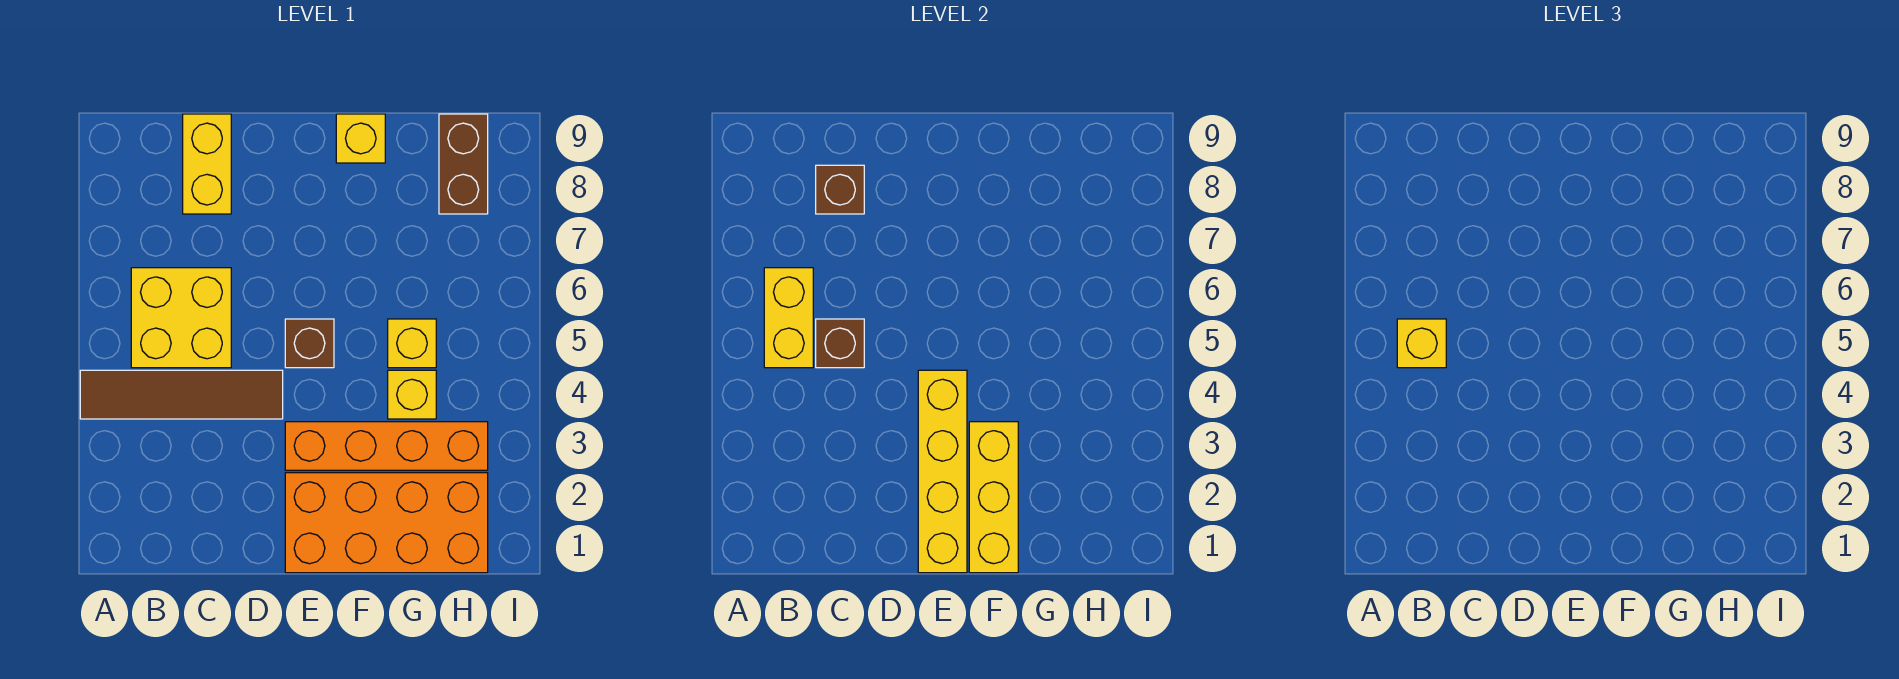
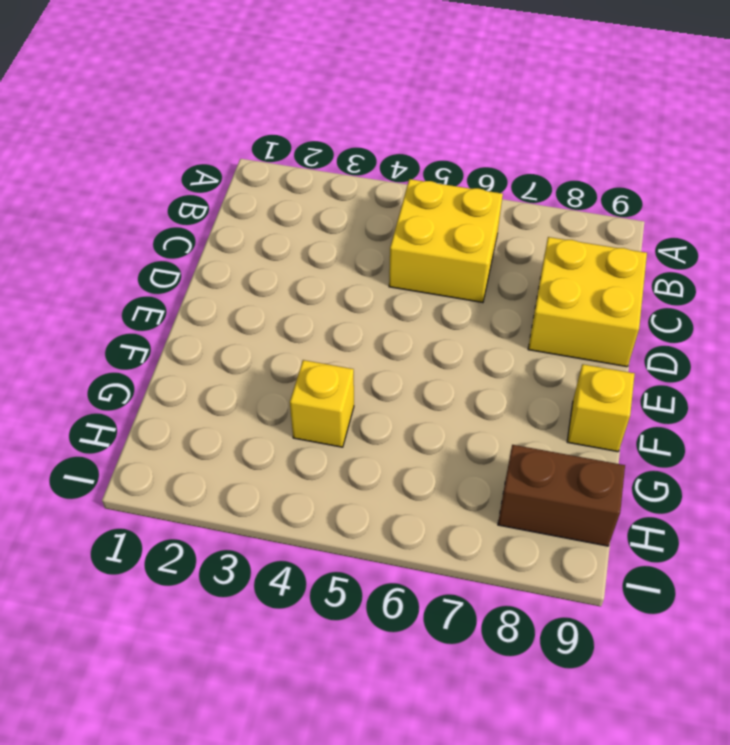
yellow brick C8:D9 level 1 -> yellow brick C8:C9 level 1
none -> brown tile A4:D4 level 1
none -> orange brick E1:H2 level 1
none -> orange brick E3:H3 level 1

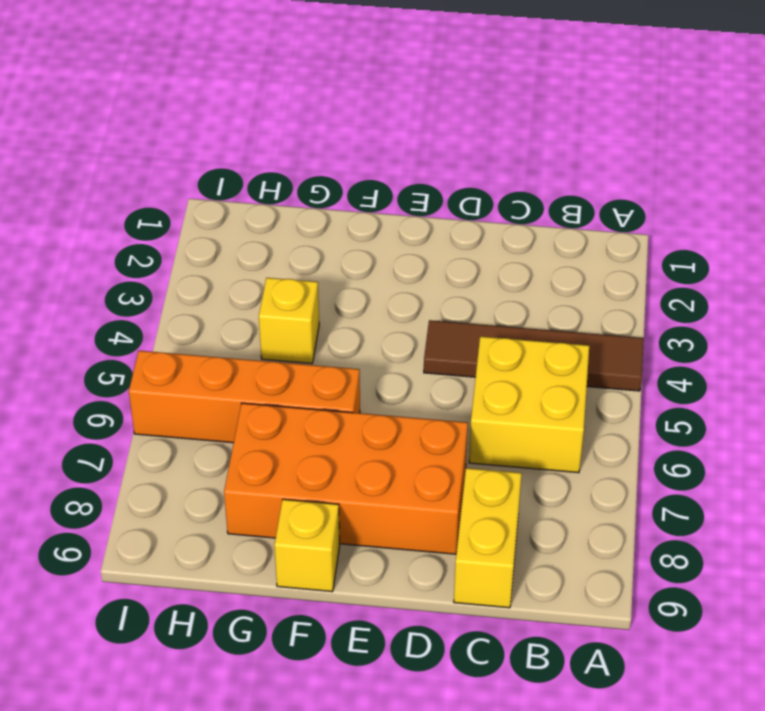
orange brick D7:G8 level 1 -> orange brick E1:H2 level 1
orange brick F6:I6 level 1 -> orange brick E3:H3 level 1
none -> brown brick E5 level 1
none -> yellow brick G5 level 1
none -> brown brick H8:H9 level 1

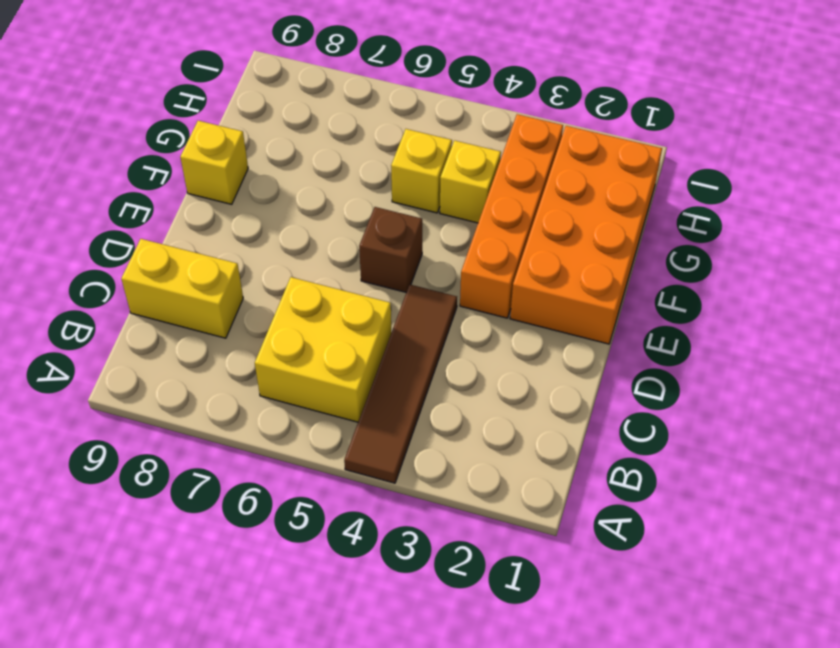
none -> brown brick H8:H9 level 1
none -> yellow brick B5:B6 level 2
none -> brown brick C5 level 2

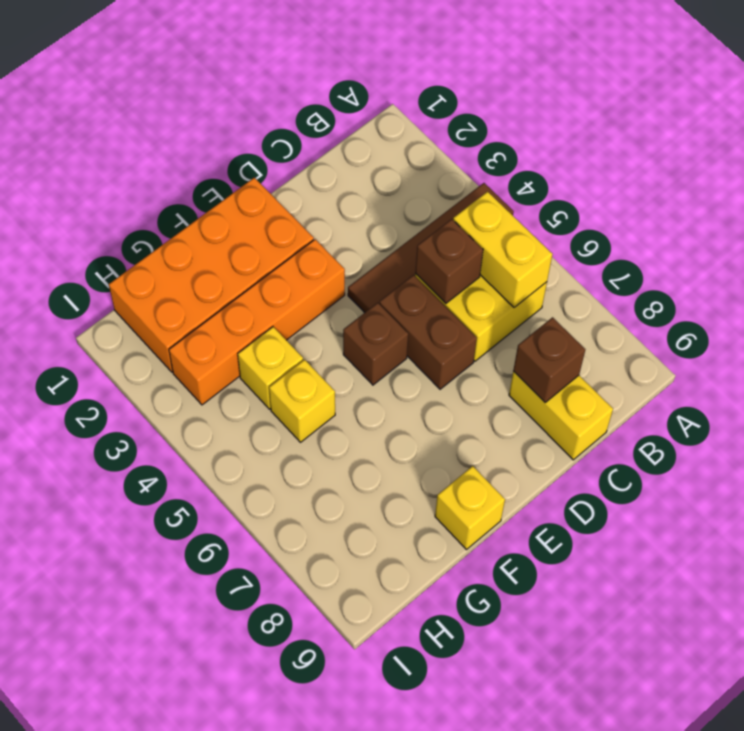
brown brick D5:D6 level 1 -> brown brick H8:H9 level 1
none -> yellow brick E1:E4 level 2
none -> yellow brick F1:F3 level 2
none -> yellow brick B5 level 3

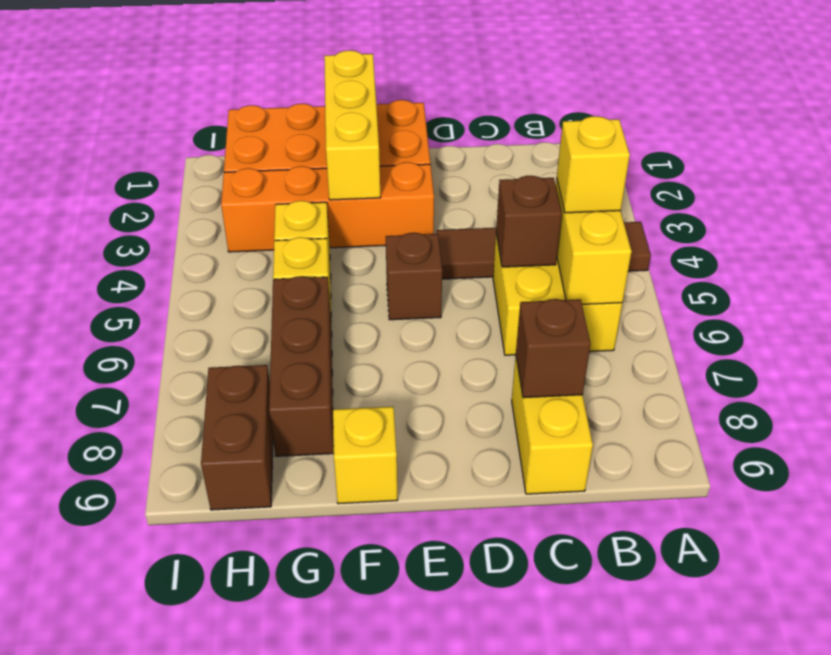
brown brick G6:G8 level 1 -> none
none -> yellow brick E1:E4 level 2

